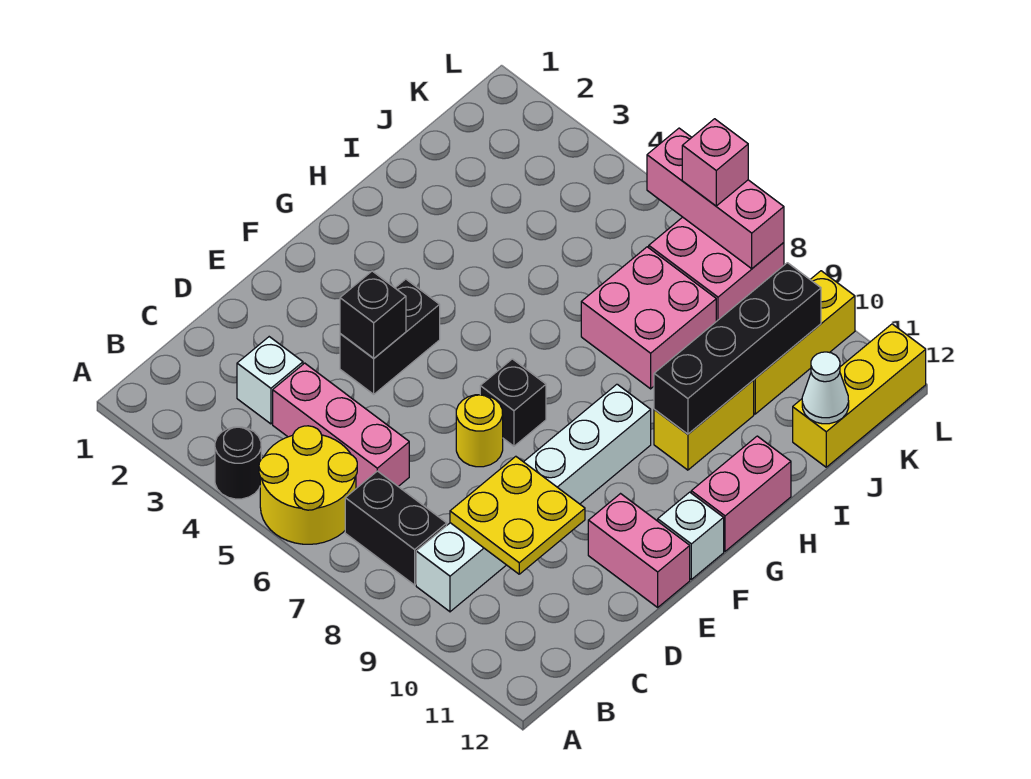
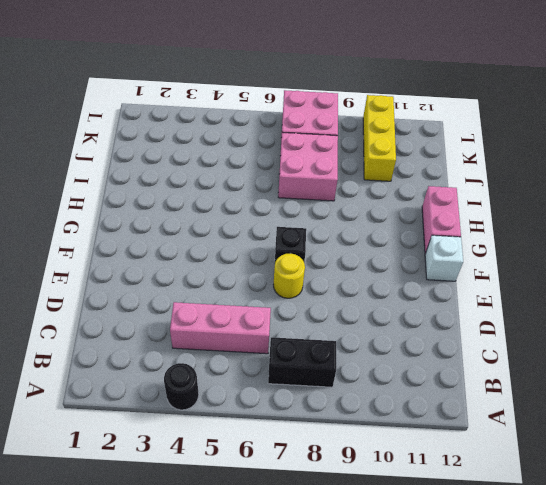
none -> yellow round brick A5:B6 level 1
none -> white brick B9:G9 level 1
none -> white brick C3 level 1

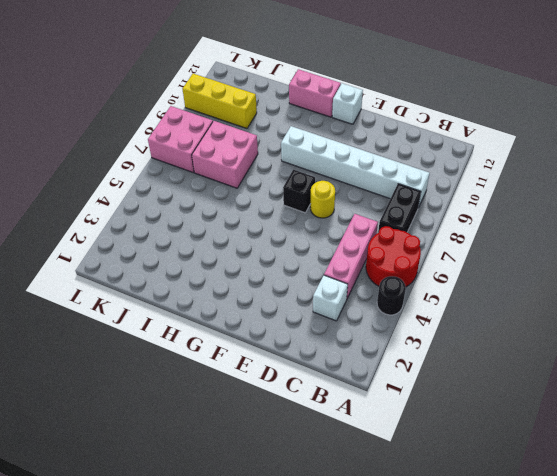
red round brick A5:B6 level 1 -> yellow round brick A5:B6 level 1
none -> black brick E4:F4 level 1
none -> pink brick E11:E12 level 1
none -> yellow brick H10:I10 level 1

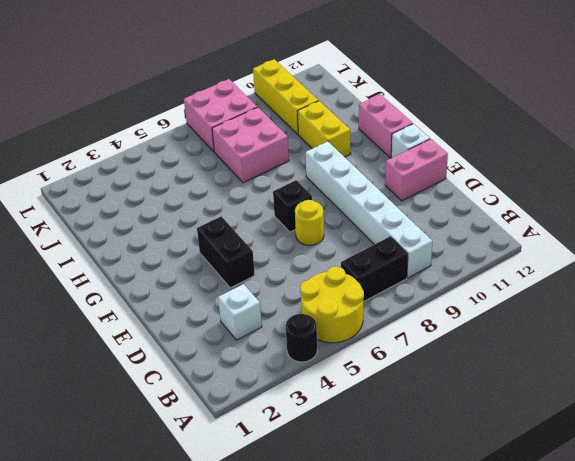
none -> pink brick C4:C6 level 1
none -> yellow brick J12:L12 level 1
none -> yellow plate C9:D10 level 2

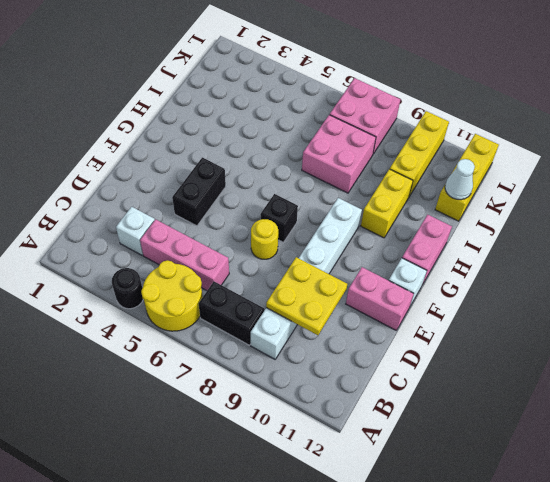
none -> black brick E4 level 2
none -> black brick H10:K10 level 2
none -> pink brick L6:L8 level 2

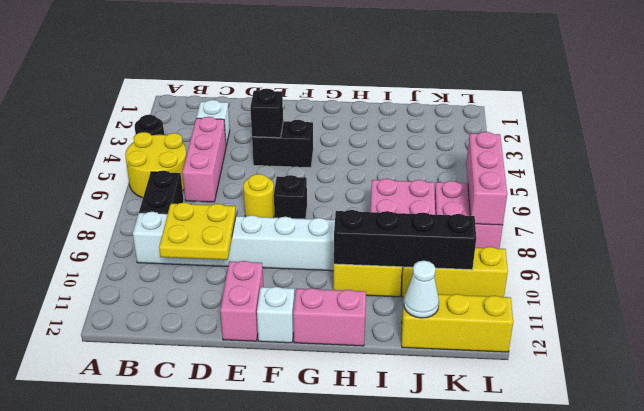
none -> pink brick L7 level 3

